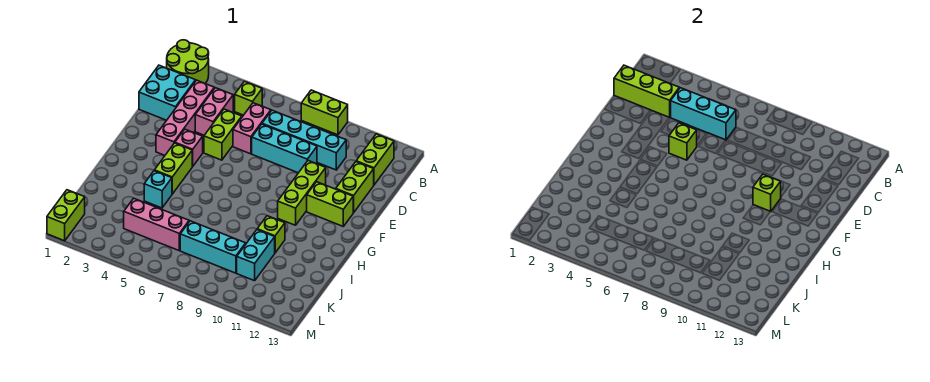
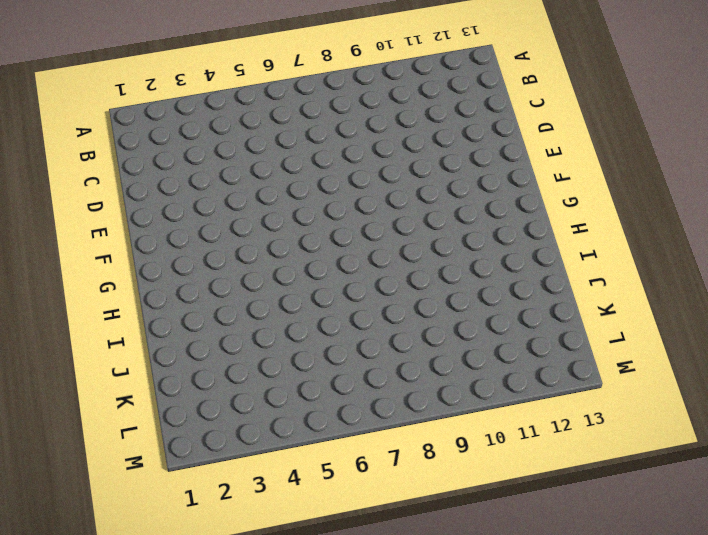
none -> lime round brick A1:B2 level 1
none -> lime brick A8:A9 level 1
none -> lime brick B5 level 1

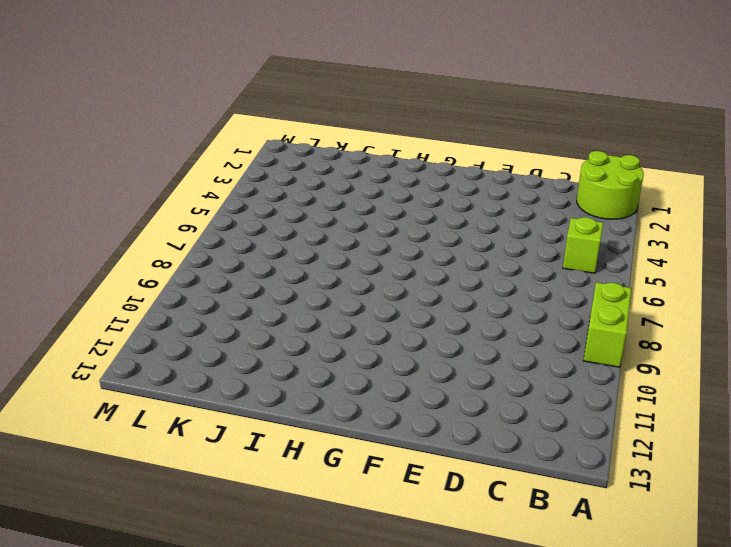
none -> lime brick B12:C12 level 1
none -> cyan brick C1:D2 level 1
none -> pink brick C3:F3 level 1

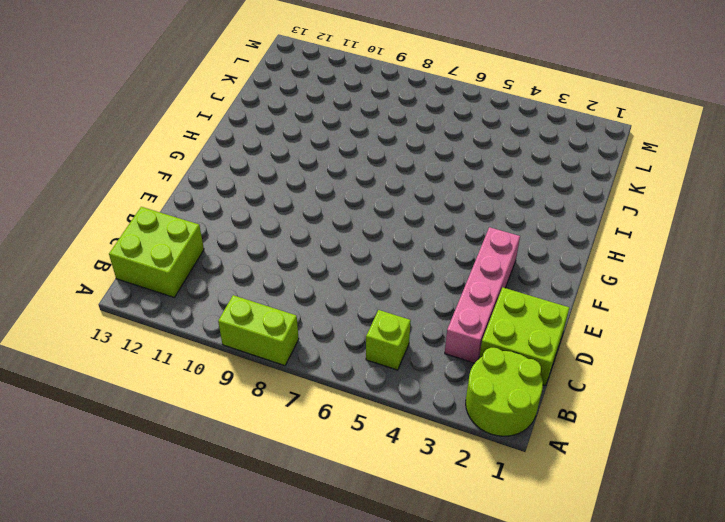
lime brick B12:C13 level 1 -> lime brick B12:C12 level 1
lime brick C1:D2 level 1 -> cyan brick C1:D2 level 1
none -> pink brick C4:D4 level 1
none -> pink brick C6:D6 level 1
none -> cyan brick C7:C10 level 1

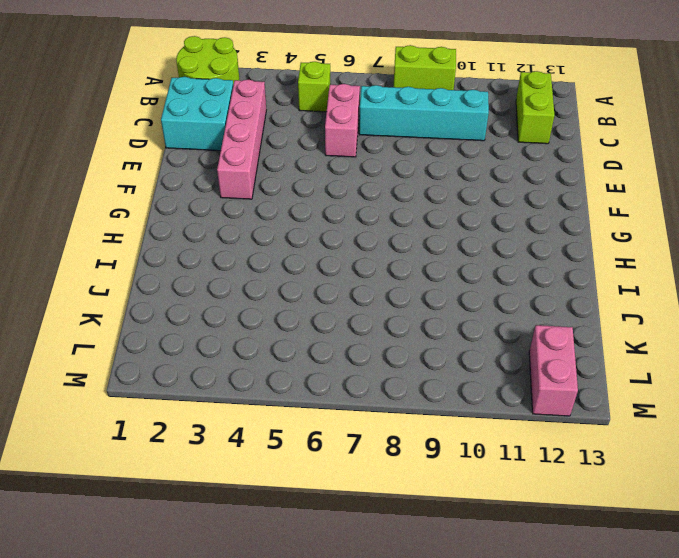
pink brick L12:M12 level 1 -> pink brick C4:D4 level 1
none -> lime brick D5:E5 level 1
none -> cyan brick D7:D9 level 1
none -> lime brick D12:E12 level 1

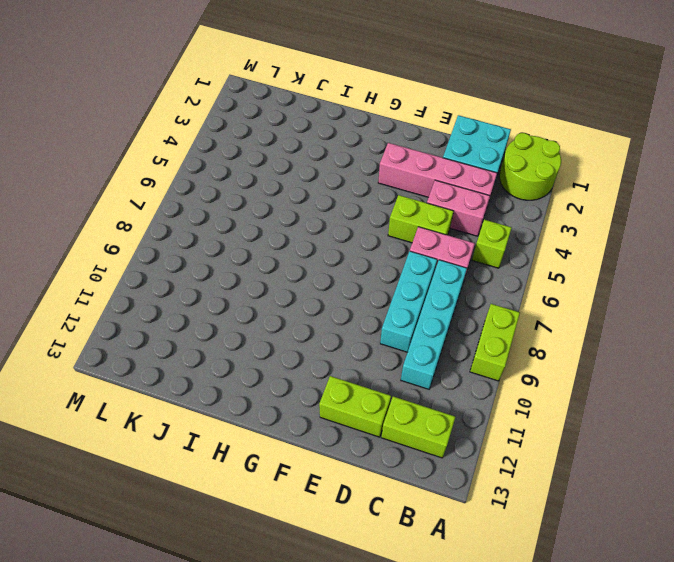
none -> lime brick E10:G10 level 1
none -> pink brick F4 level 1
none -> lime brick F11:F12 level 1

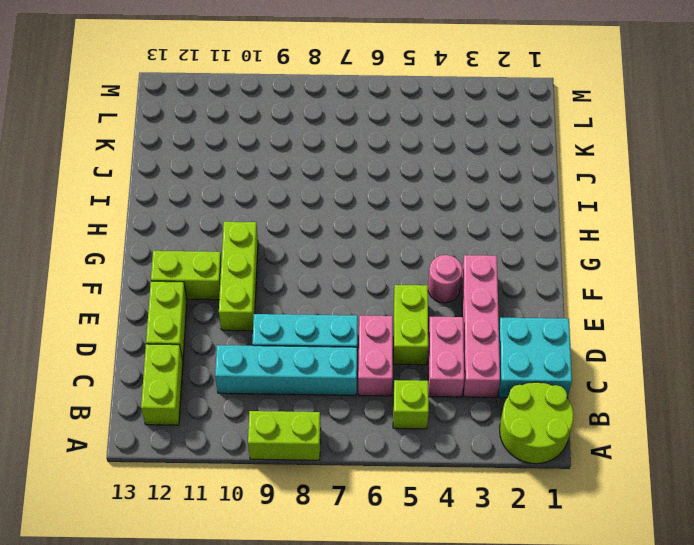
pink round brick F4 level 1 -> pink brick F4 level 1
none -> lime brick G4:H4 level 1
none -> cyan brick I4 level 1
none -> lime brick I10 level 1

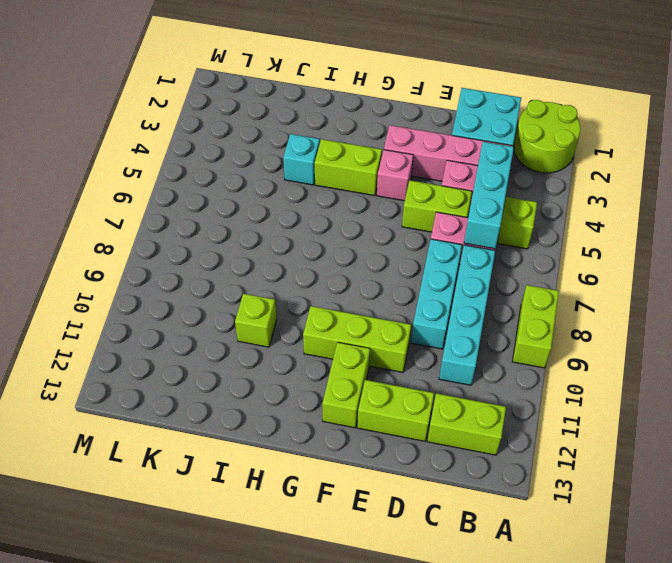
none -> cyan brick J10:K10 level 1
none -> pink brick K4:K6 level 1
none -> cyan brick K7:K9 level 1

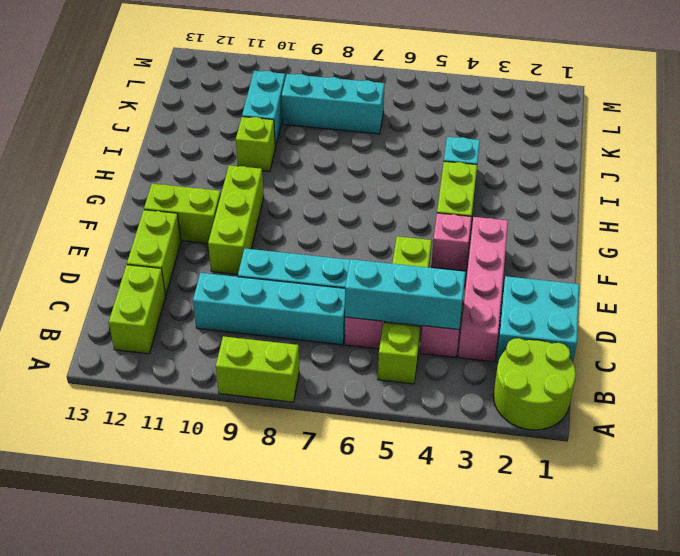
none -> pink brick K4:K6 level 1
none -> lime brick L1:M1 level 1
none -> lime brick C1:C3 level 2

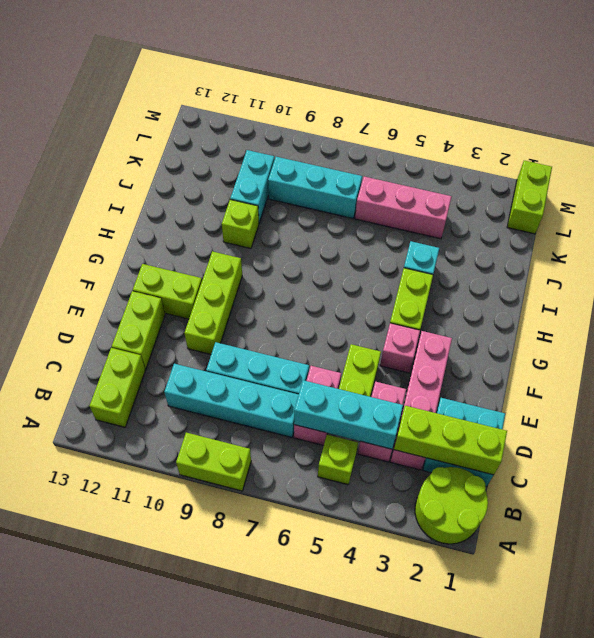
none -> lime brick E5 level 2
none -> lime brick F10 level 2

